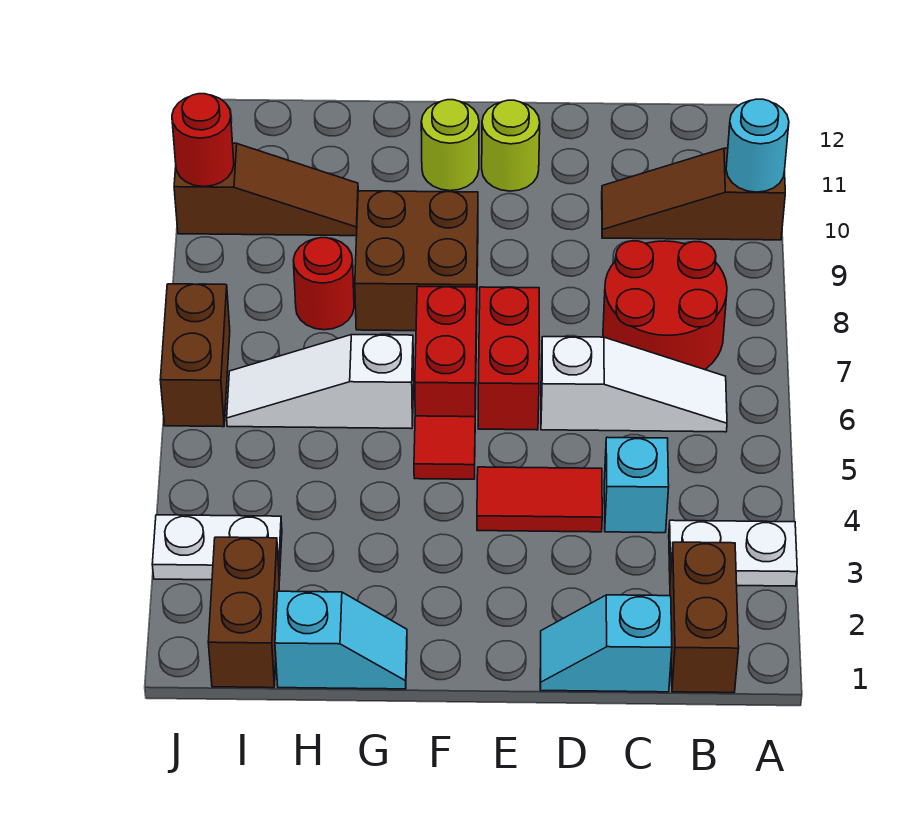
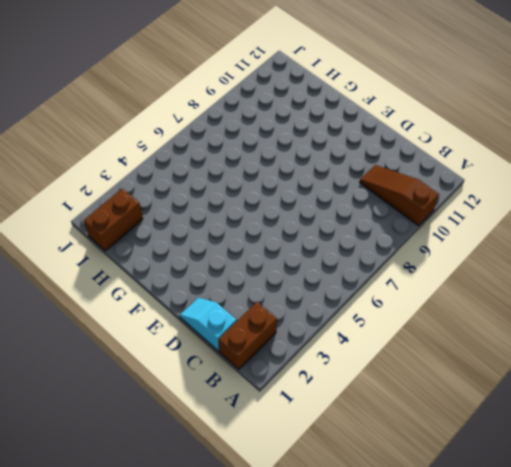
none -> white plate A3:B3 level 1
none -> white slope B6:D6 level 1 top D
none -> red round brick B7:C8 level 1

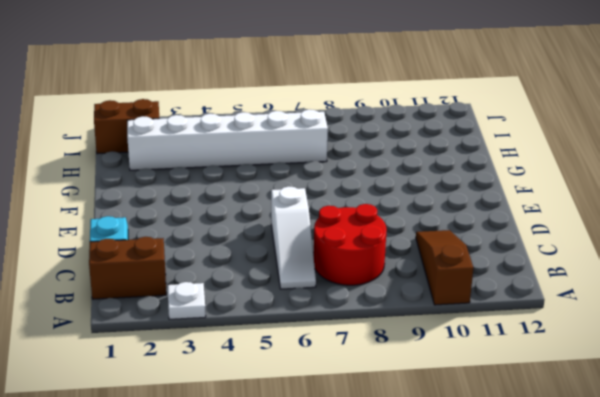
white plate A3 level 1 -> white plate A3:B3 level 1
white brick H2:H7 level 1 -> white slope G6:I6 level 1 top G
none -> cyan brick C4 level 1
none -> red tile D4:E4 level 1
none -> red brick E6:E7 level 1

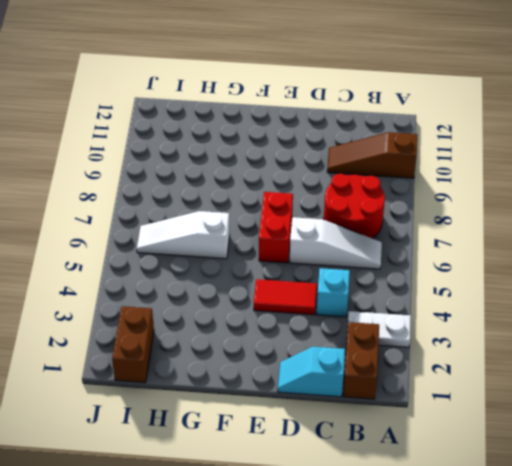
none -> lime round brick E11 level 1
none -> red tile F5 level 1
none -> red brick F6:F7 level 1

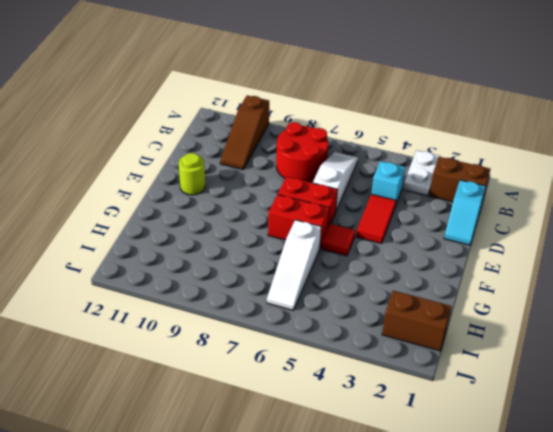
none -> brown brick F8:G9 level 1
none -> lime round brick F11 level 1
none -> cyan slope G1:H1 level 1 top H

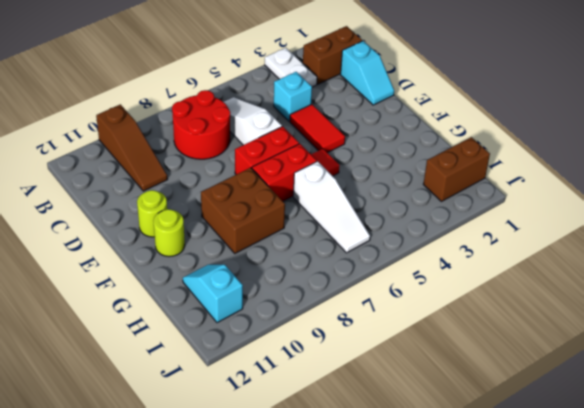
cyan slope H11:I11 level 1 top I -> cyan slope G1:H1 level 1 top H
none -> red round brick H8 level 1
none -> brown slope H10:J10 level 1 top J
none -> white plate I3:J3 level 1

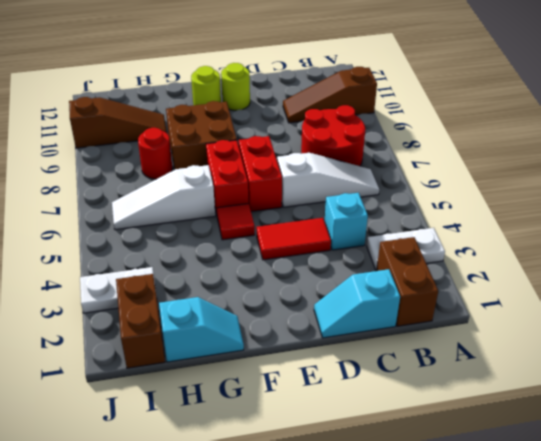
none -> brown brick J6:J7 level 1
none -> cyan round brick A10 level 2
none -> red round brick J10 level 2

